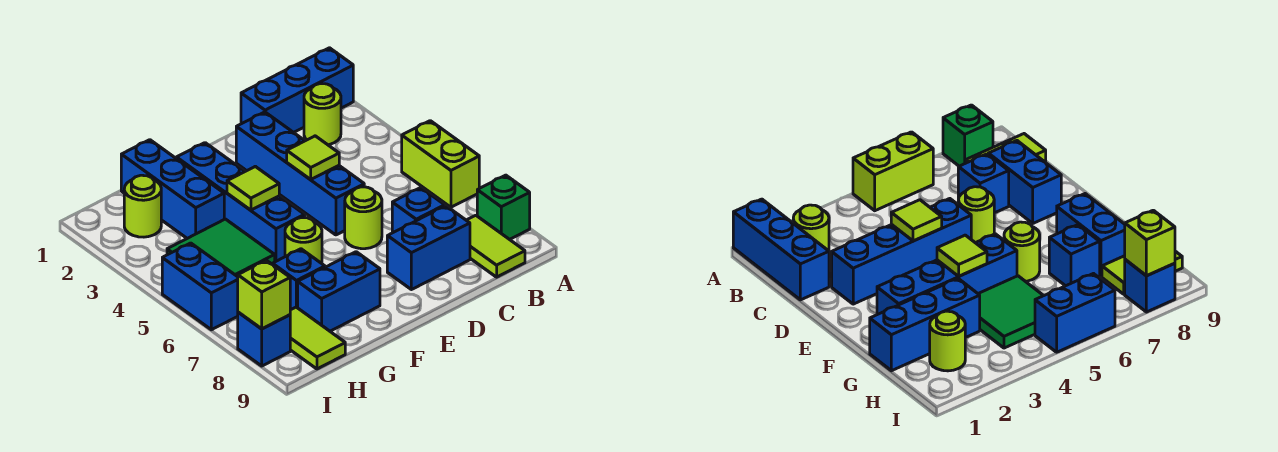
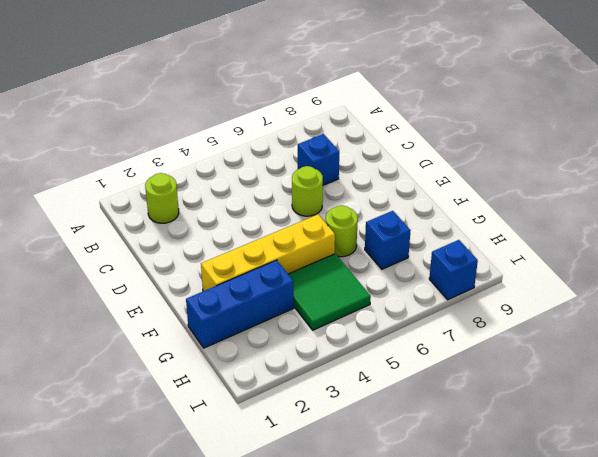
yellow brick F2:F5 level 1 -> blue brick F2:F5 level 1
none -> blue brick A1:C1 level 1
none -> lime brick A5:A6 level 1
none -> green brick A8 level 1

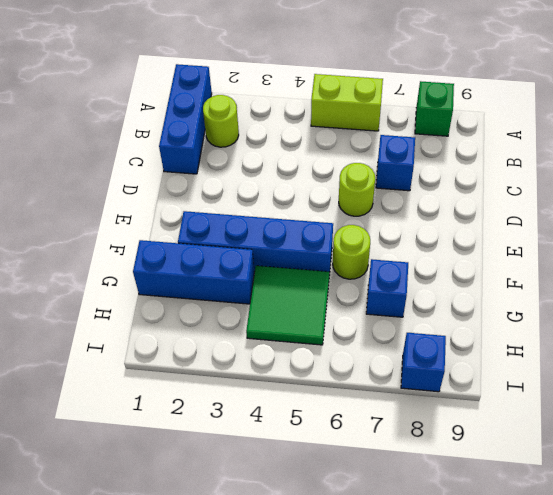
none -> lime tile B8:B9 level 1
none -> blue brick C8:D8 level 1
none -> blue brick D2:D5 level 1

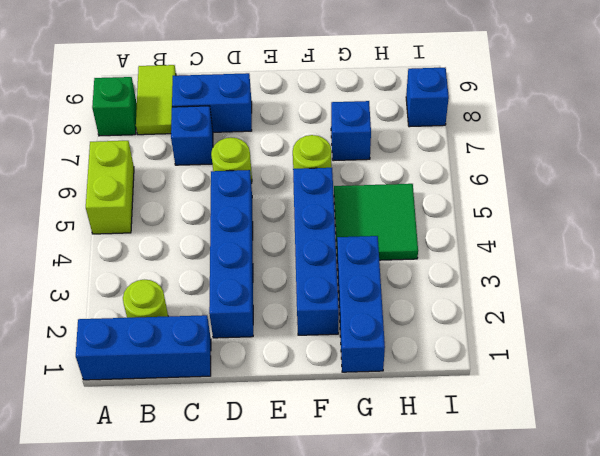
none -> blue brick F8:G8 level 1
none -> lime round brick H2 level 1
none -> lime tile H8:H9 level 1

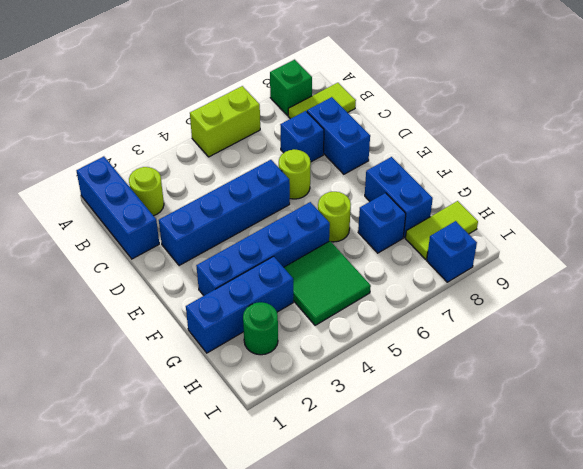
green round brick H2 level 1 -> lime round brick H2 level 1
none -> blue brick I5:I6 level 1
none -> lime tile D4 level 2
none -> lime tile F4 level 2

